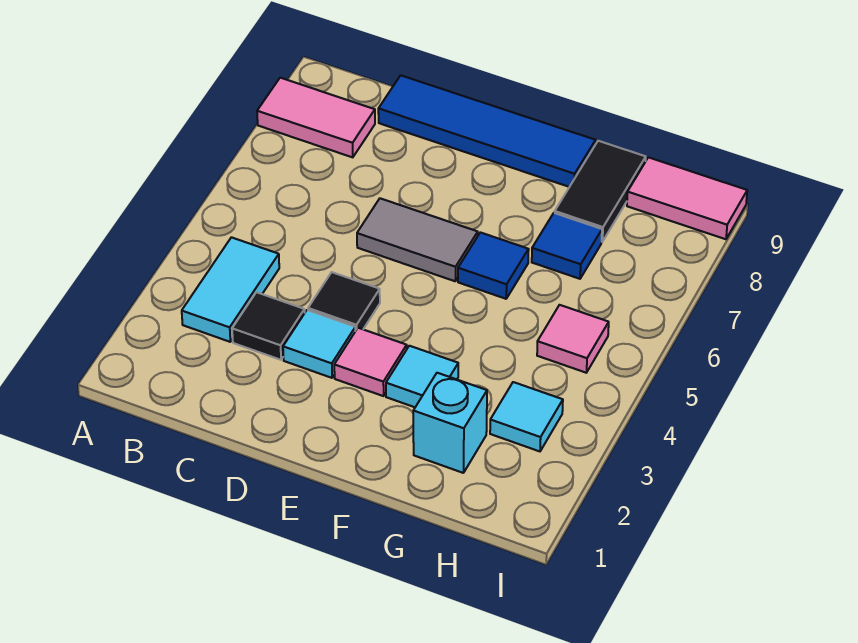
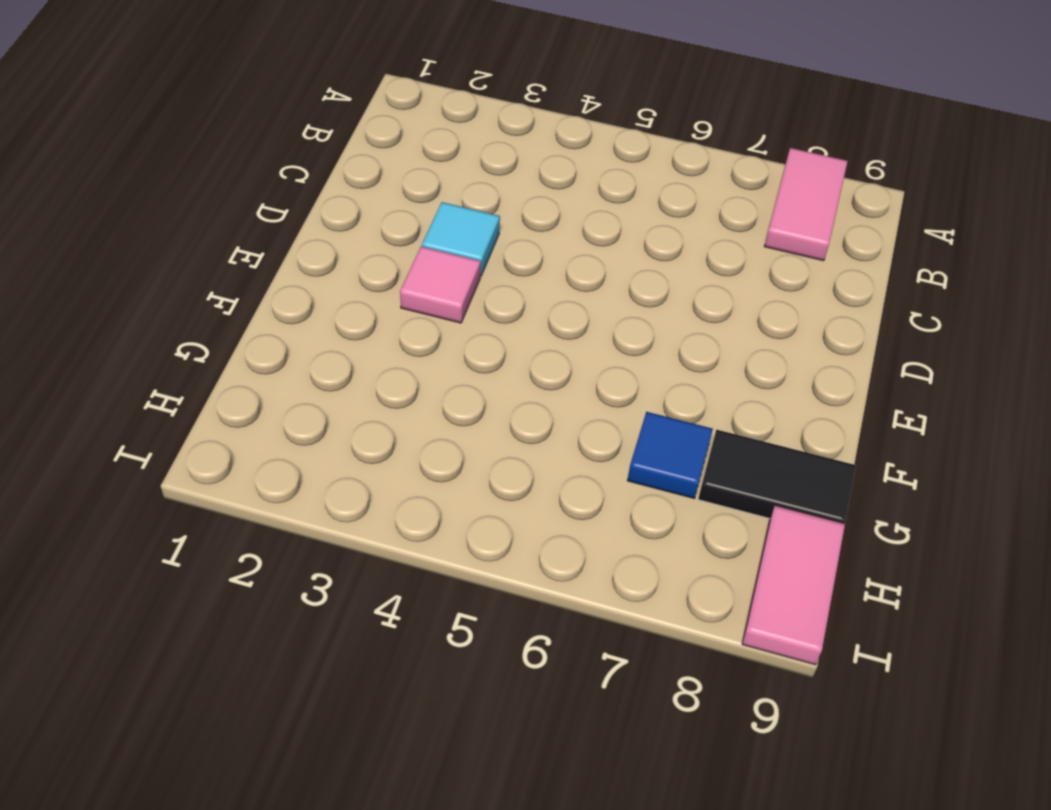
none -> cyan tile B3:B4 level 1
none -> black tile C3 level 1
none -> blue tile C9:F9 level 1

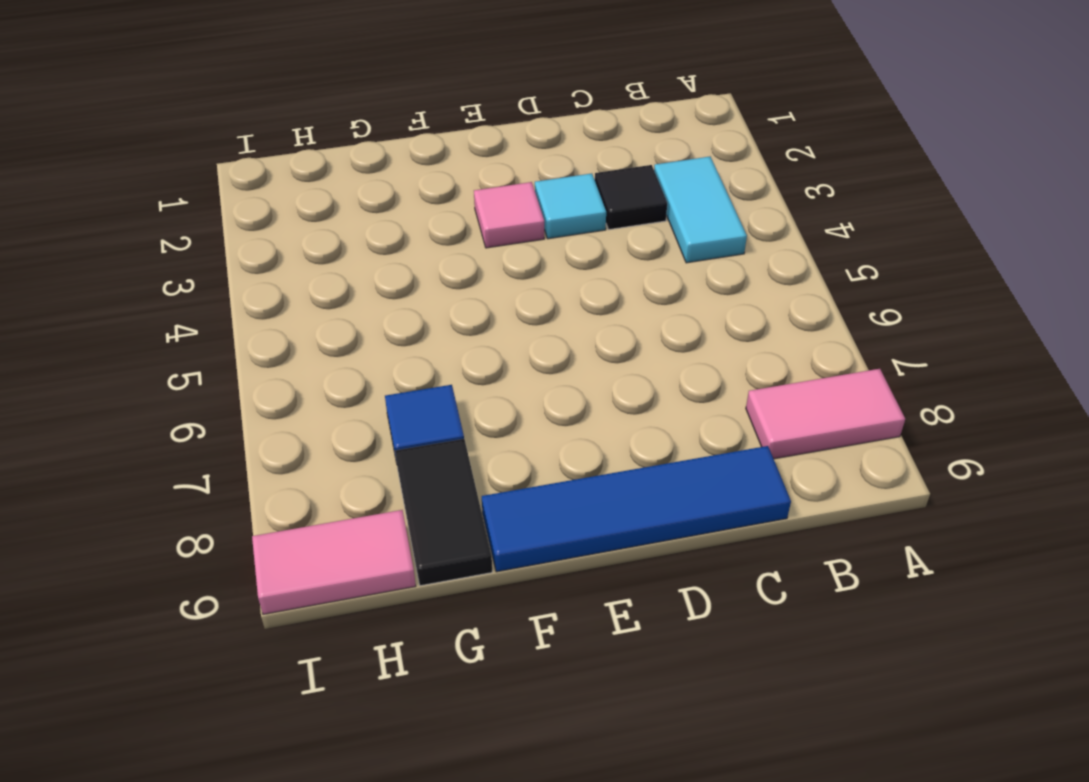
none -> black tile D4 level 1
none -> grey tile D6:E6 level 1
none -> cyan tile F3 level 1

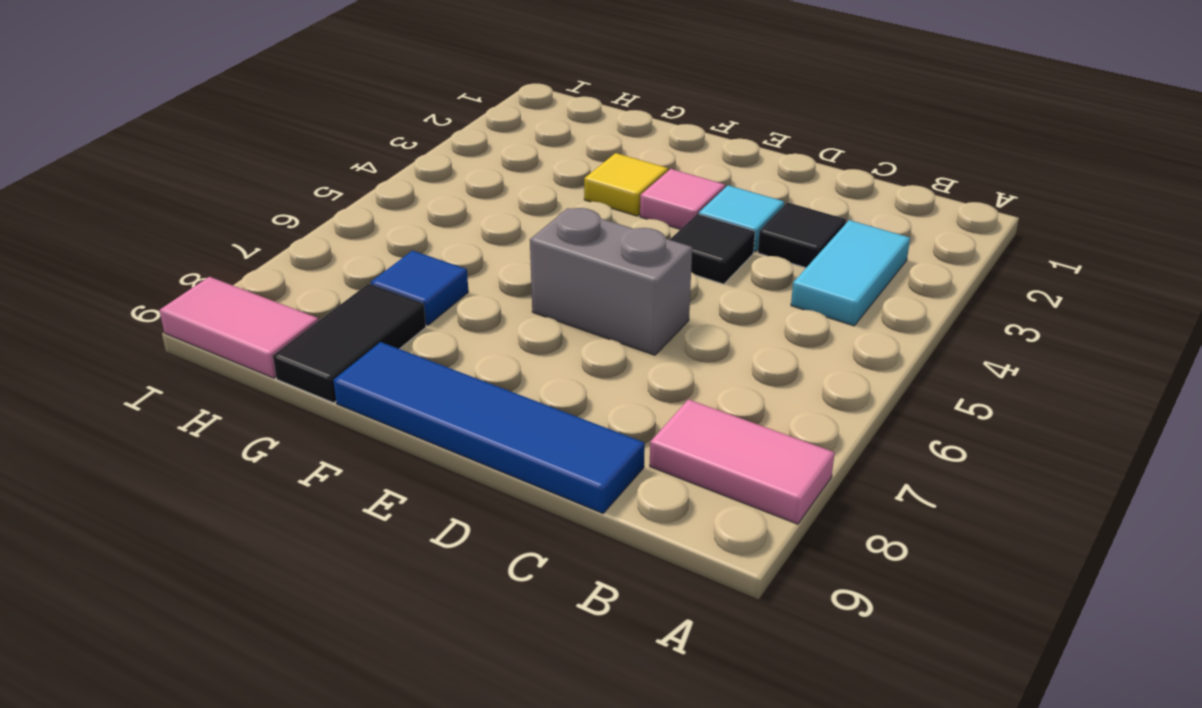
grey brick D6:E6 level 1 -> grey tile D6:E6 level 1
yellow tile F3 level 1 -> cyan tile F3 level 1
none -> blue tile F6 level 1
none -> cyan brick G2 level 1
none -> cyan tile H3 level 1

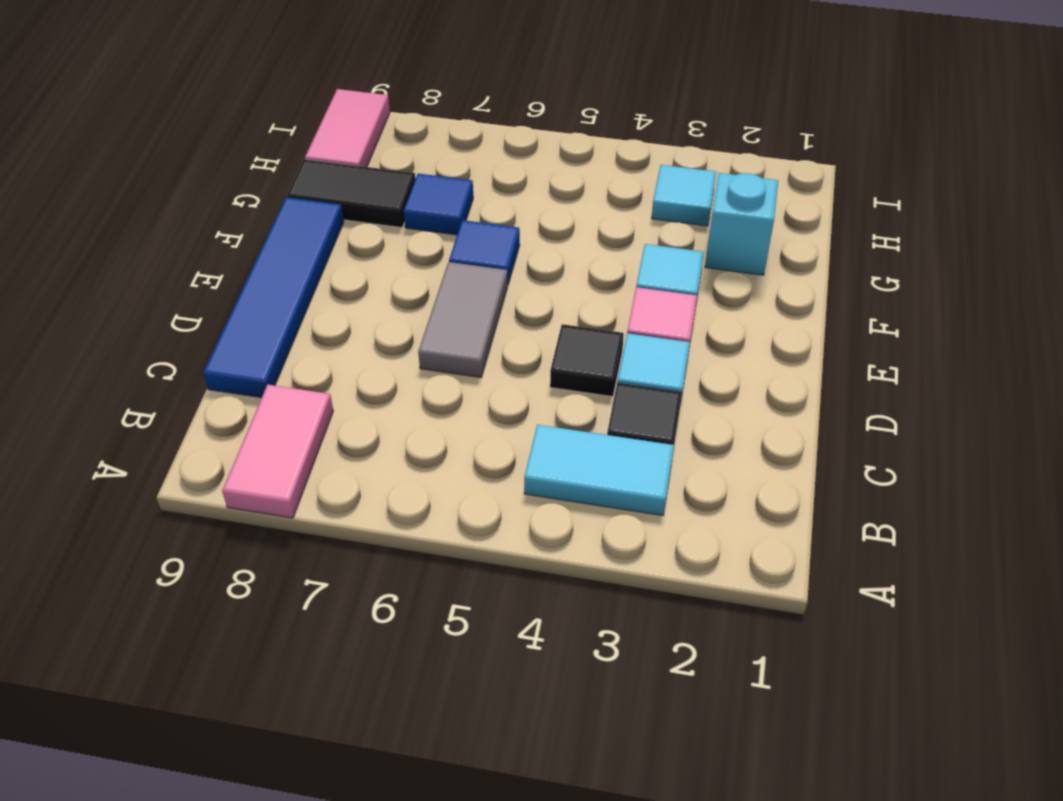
none -> pink tile H5 level 1

